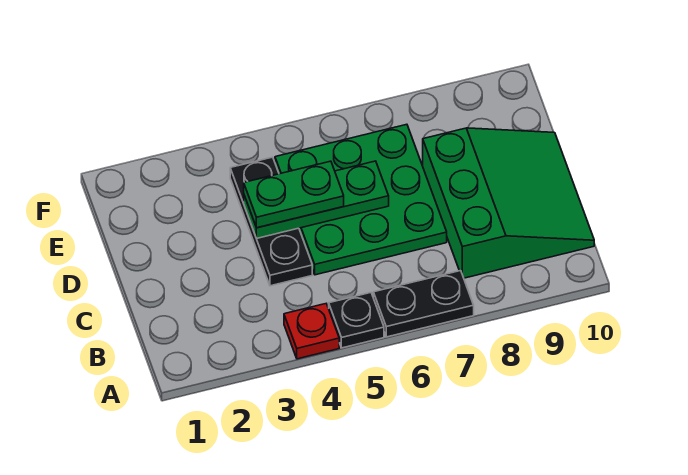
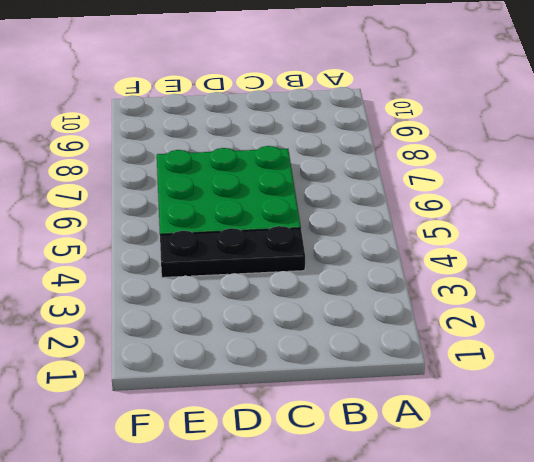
none -> red plate A4 level 1
none -> black plate A5 level 1

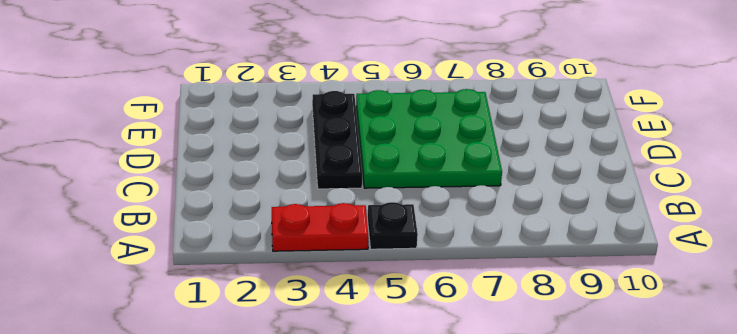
red plate A3:A4 level 1 -> red plate A4 level 1
none -> black plate A6:A7 level 1
none -> green slope B8:D10 level 1 top 8

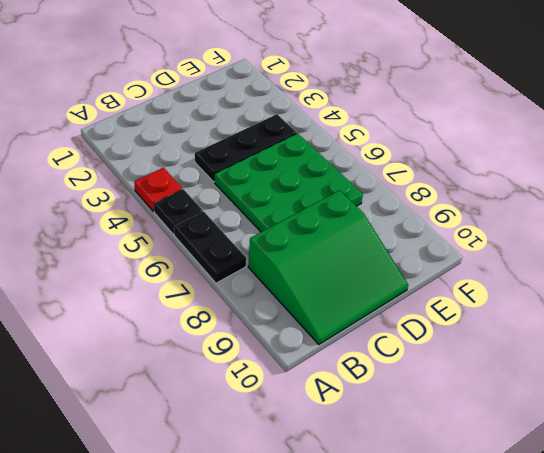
none -> green plate D4:D6 level 2
none -> green plate D4:D5 level 3

